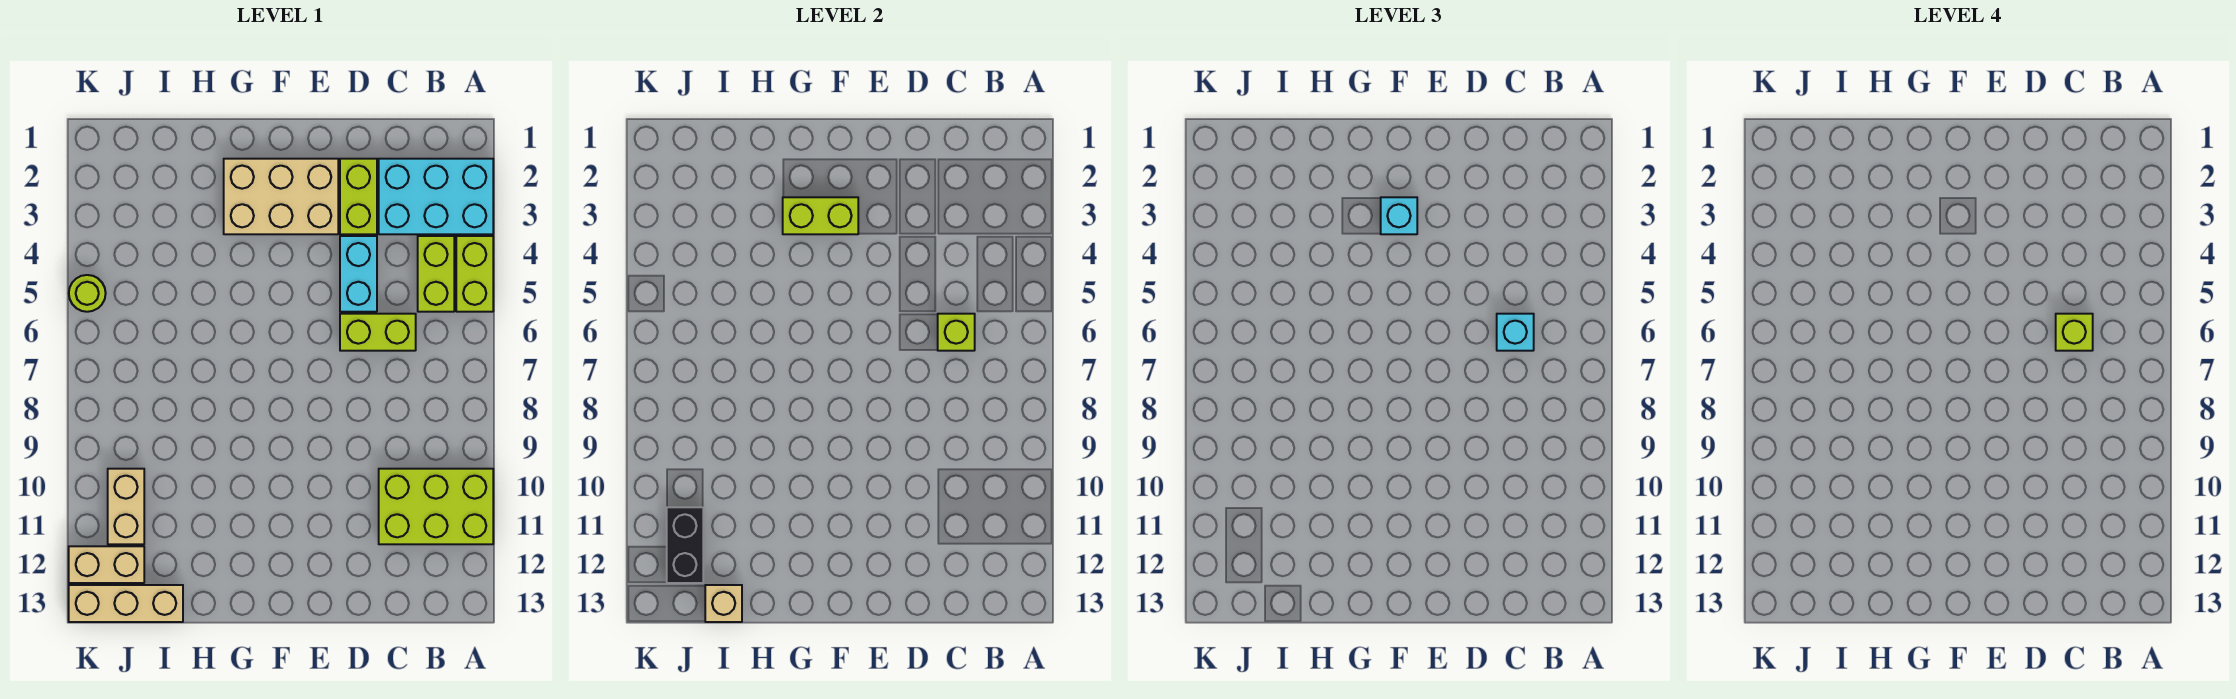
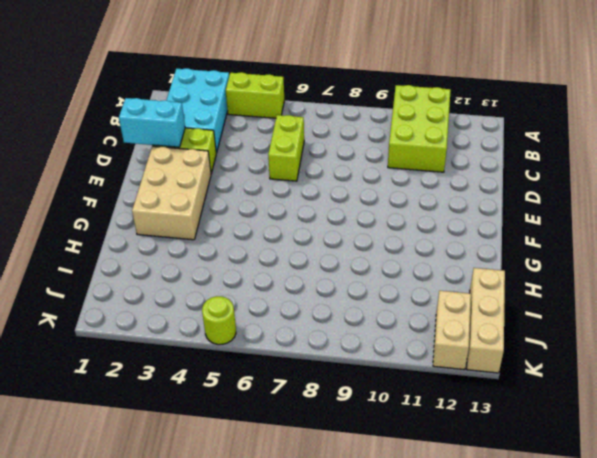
cyan brick D1:D2 level 2 -> cyan brick D4:D5 level 1
none -> lime brick B4:B5 level 1
none -> tan brick J10:J11 level 1
none -> lime brick C6 level 2

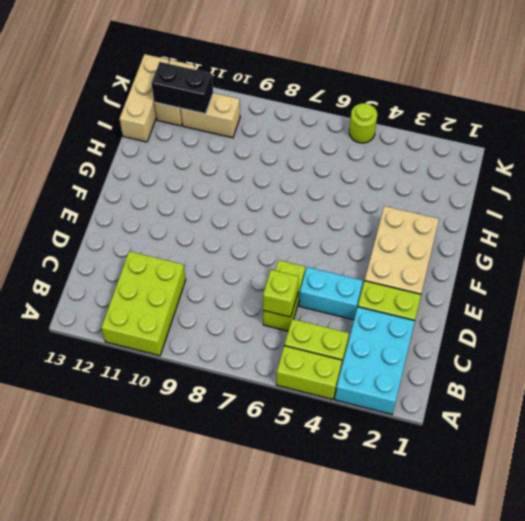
none -> lime brick F3:G3 level 2
none -> tan brick I13 level 2
none -> cyan brick C6 level 3

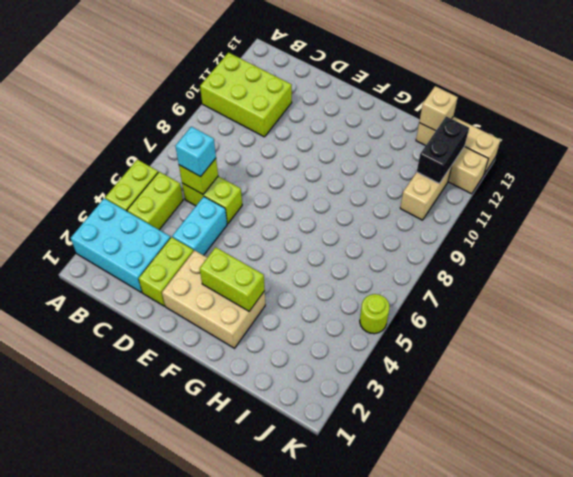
none -> cyan brick F3 level 3
none -> lime brick C6 level 4

